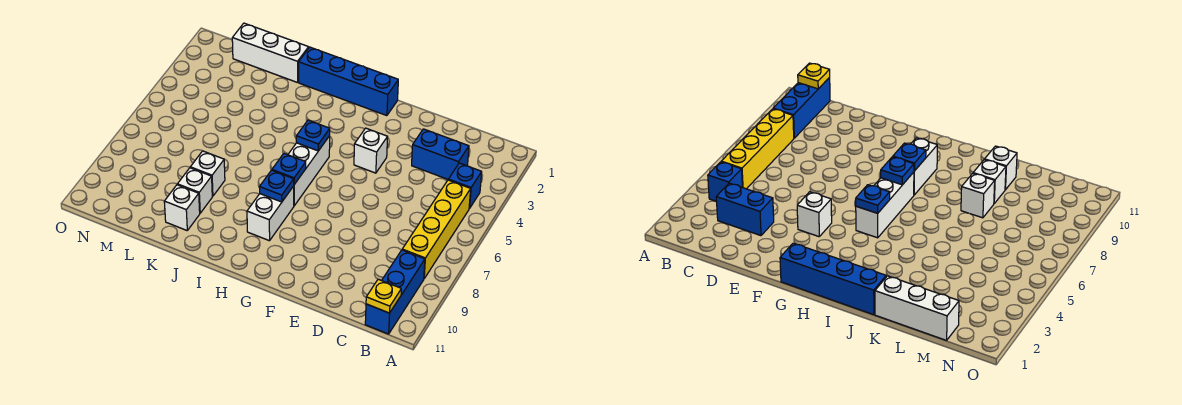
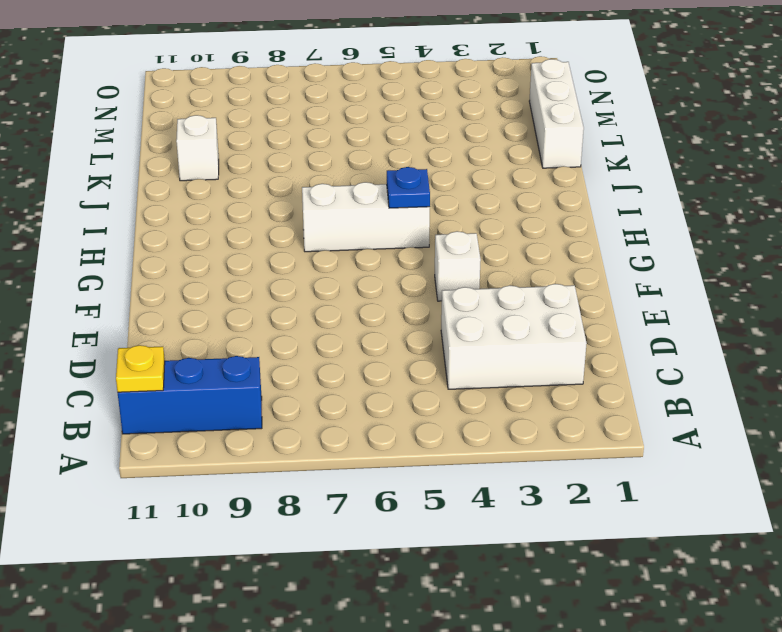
white brick C2:D4 level 1 -> blue brick C3:D3 level 1
none -> blue brick B4 level 1
none -> yellow brick B5:B8 level 1
none -> blue brick G1:J1 level 1

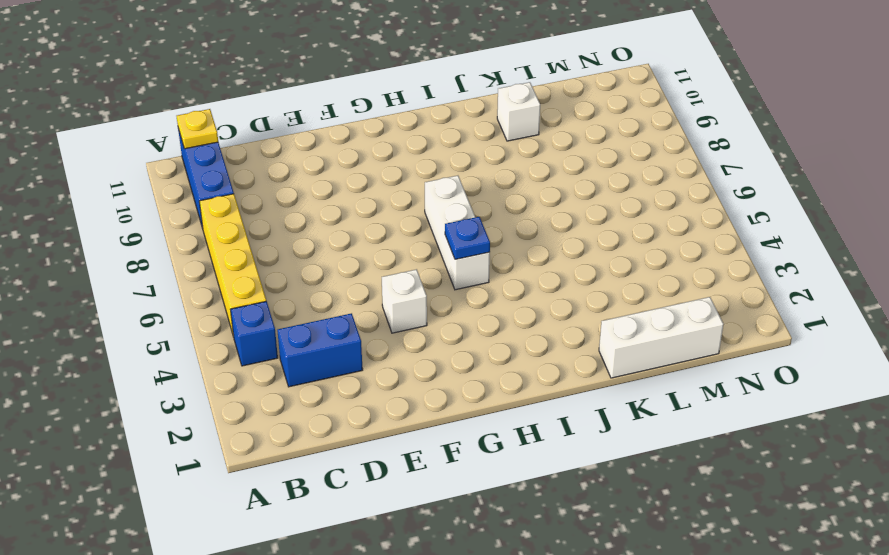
none -> blue brick G1:J1 level 1
none -> white brick H8:H9 level 1
none -> white brick K8 level 1

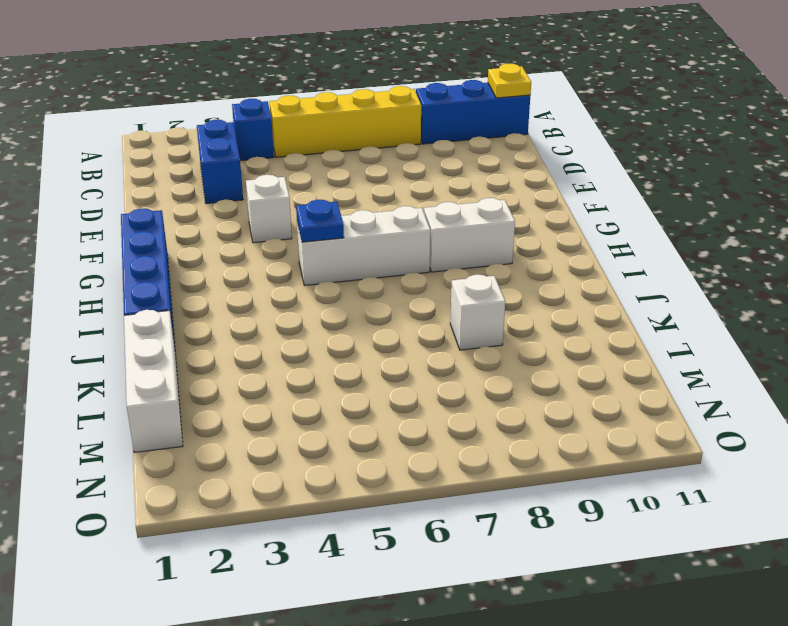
none -> white brick K9 level 1
none -> white brick K10 level 1
none -> blue plate H7 level 2

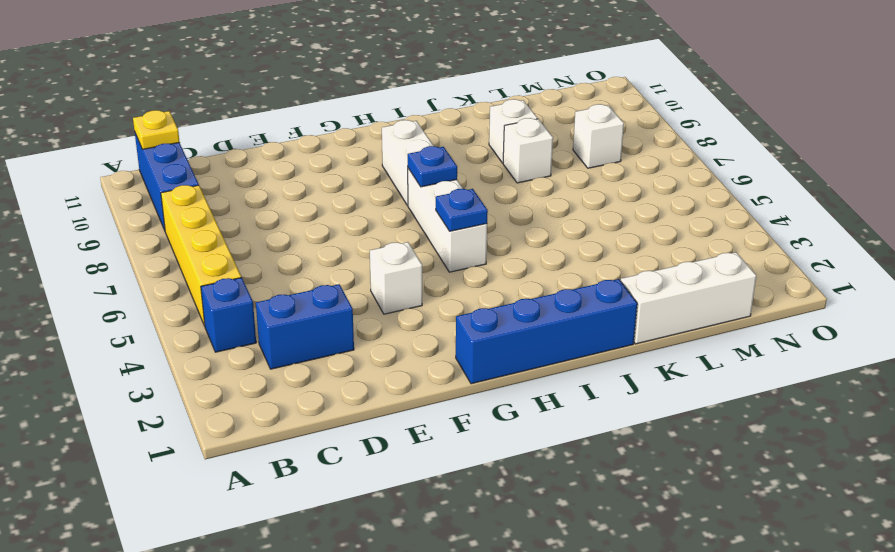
white brick M8 level 1 -> white brick K10 level 1
none -> blue plate H8 level 2

